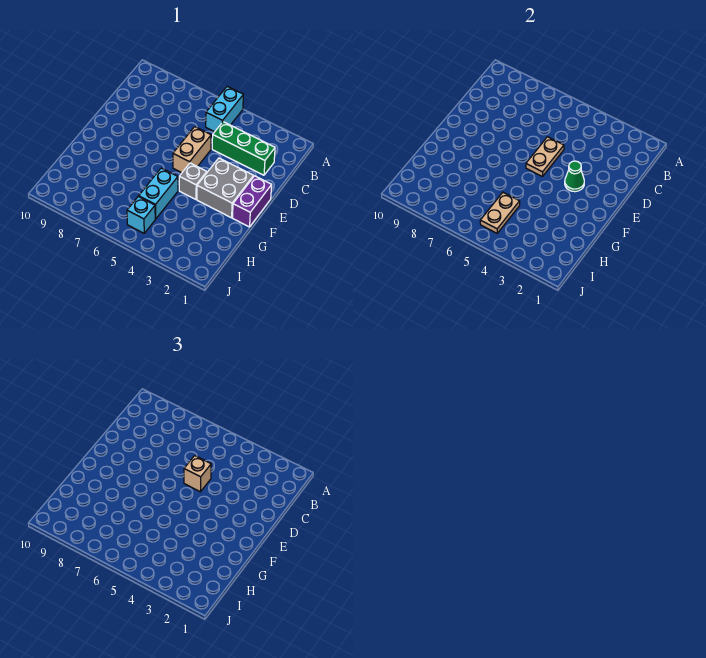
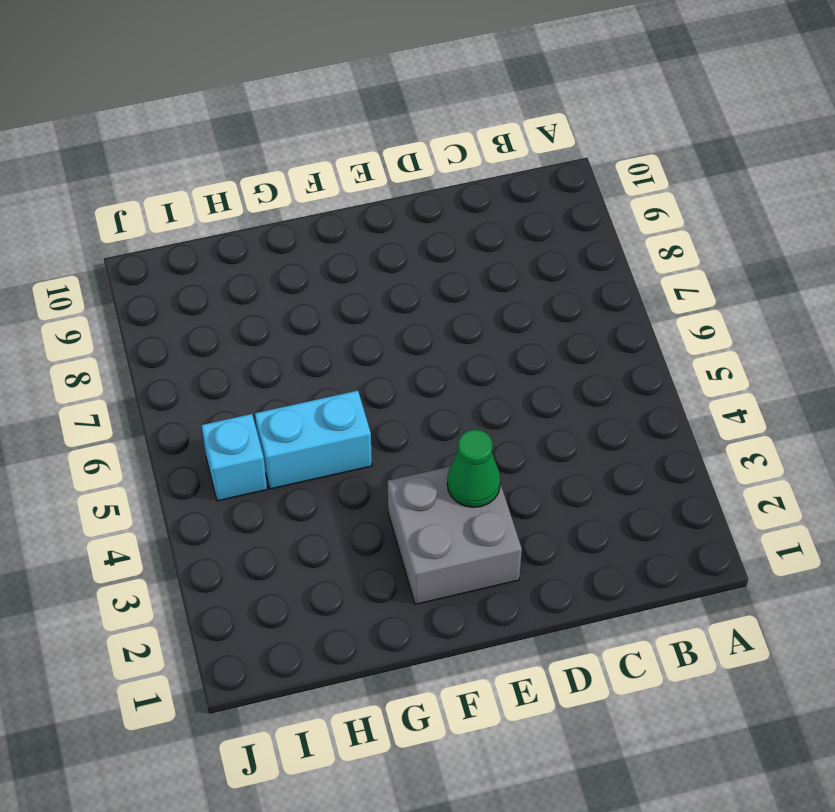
none -> cyan brick A5:B5 level 1
none -> green brick C2:C4 level 1
none -> tan brick D5:E5 level 1

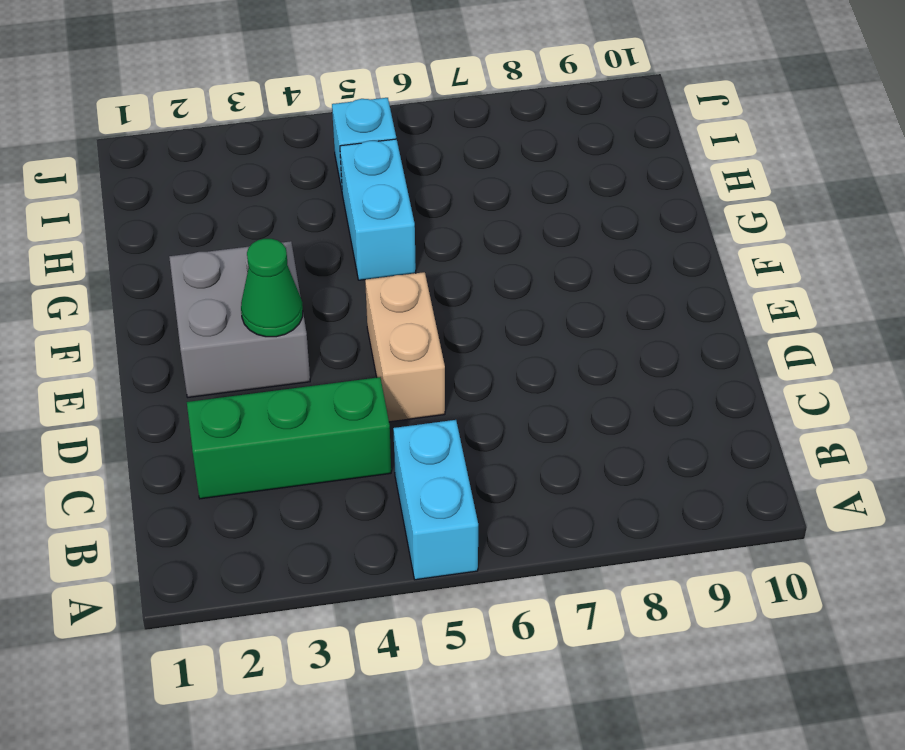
none -> purple brick E1:F1 level 1
none -> grey brick F4 level 1
none -> tan plate D5:E5 level 2

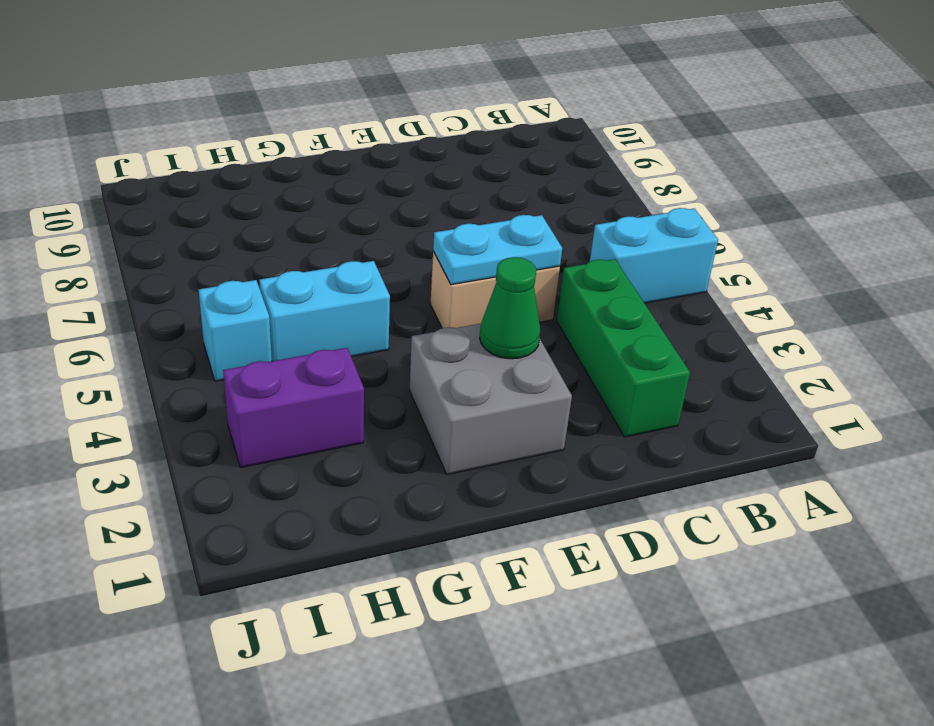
cyan plate D5:E5 level 2 -> tan plate D5:E5 level 2
purple brick H3:I3 level 1 -> purple brick E1:F1 level 1
none -> grey brick F4 level 1
none -> tan plate H5:I5 level 2
none -> tan brick D5 level 3

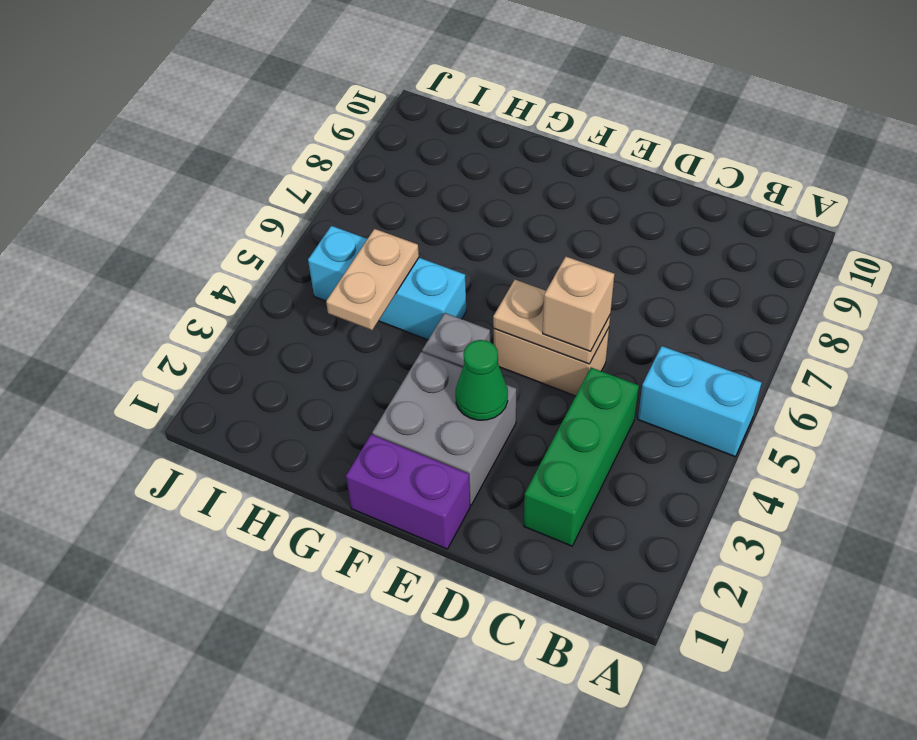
tan plate H4:H5 level 2 -> tan plate H5:I5 level 2

